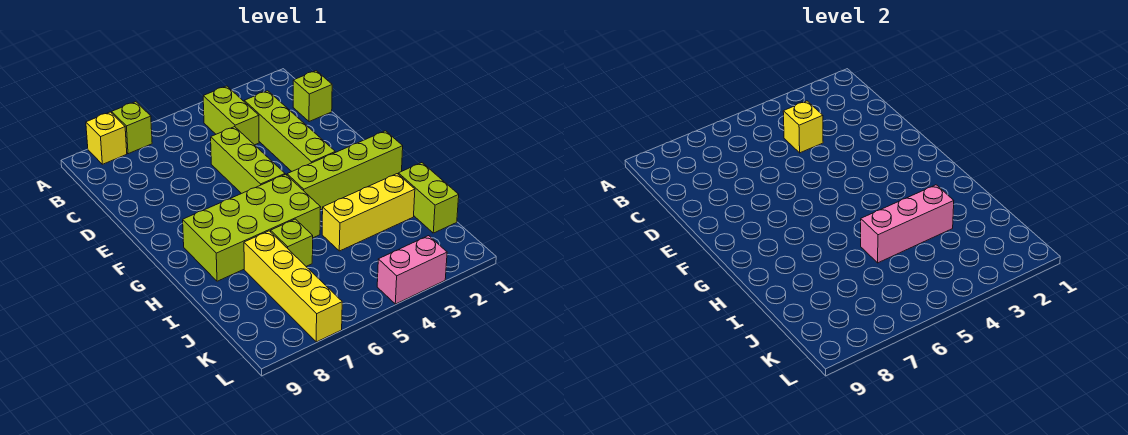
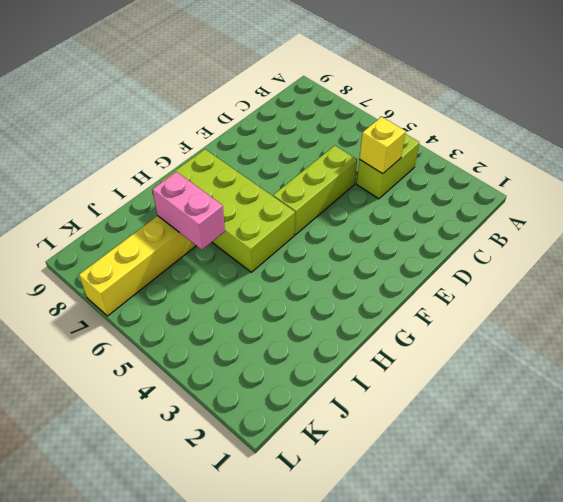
pink brick I6:I7 level 2 -> pink brick L3:L4 level 1
none -> lime brick A7 level 1
none -> yellow brick A8 level 1
none -> lime brick C1 level 1

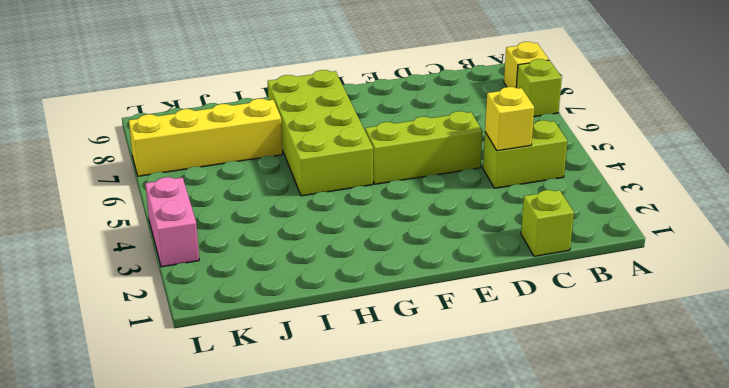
none -> lime brick C3:F3 level 1
none -> lime brick G1:G4 level 1
none -> lime brick I1:J1 level 1

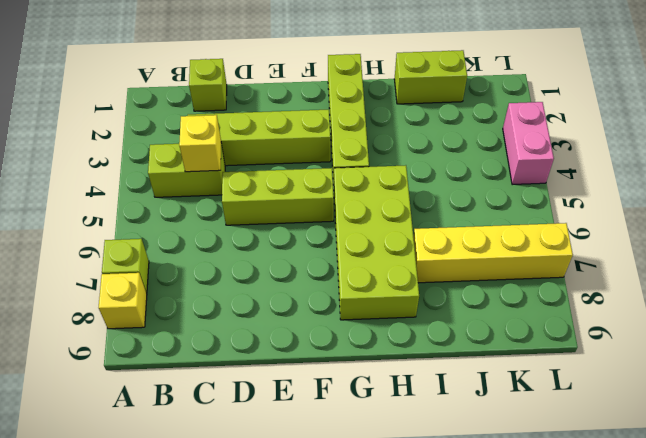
none -> yellow brick I2:I4 level 1
none -> lime brick I6 level 1
none -> pink brick I3:I5 level 2

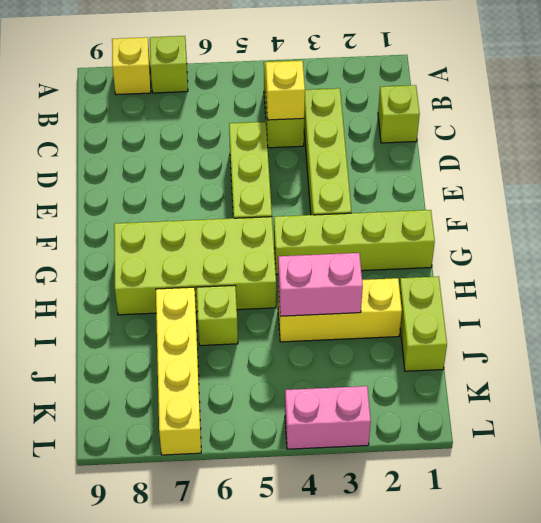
pink brick I3:I4 level 2 -> pink brick I3:I5 level 2

